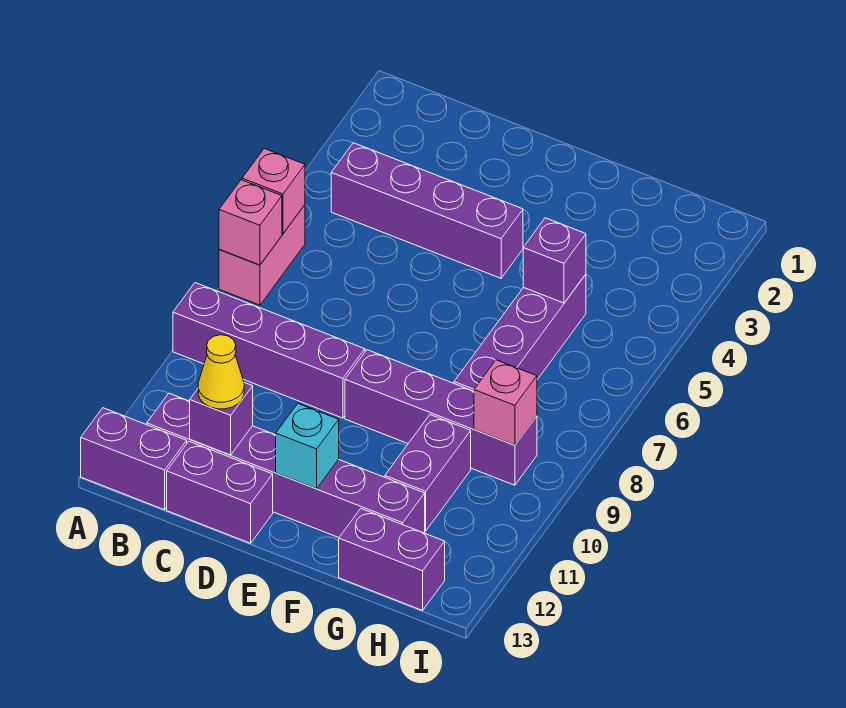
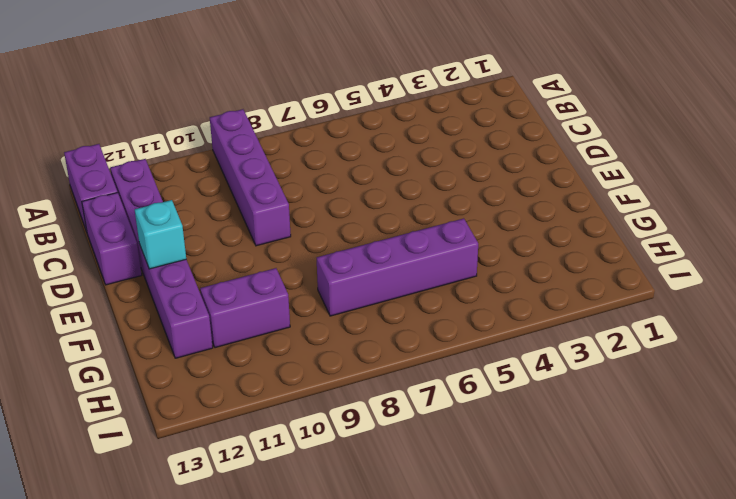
none -> pink brick A6:A7 level 1
none -> purple brick B4:E4 level 1
none -> purple brick E9:H9 level 1

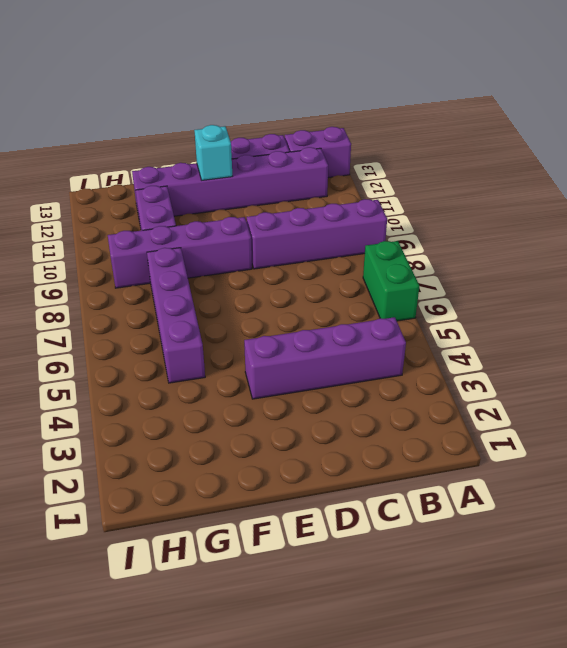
green brick A6:A7 level 1 -> pink brick A6:A7 level 1
none -> purple brick G13:H13 level 1
none -> pink brick A6 level 2
none -> pink brick A7 level 2

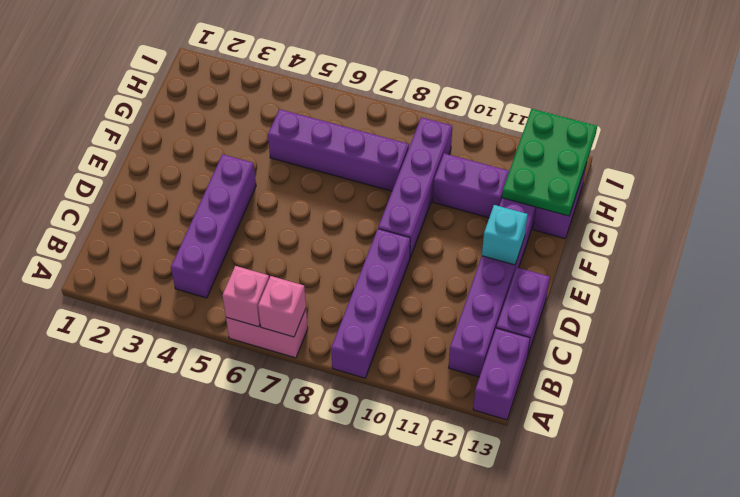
green plate G12:I13 level 2 -> none
none -> purple brick C12 level 2
none -> purple brick G5 level 2
none -> pink brick H9 level 2

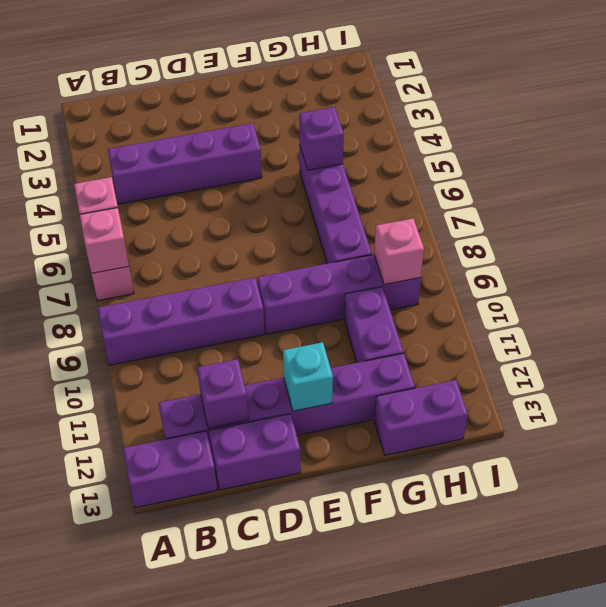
none -> yellow cone C12 level 3

